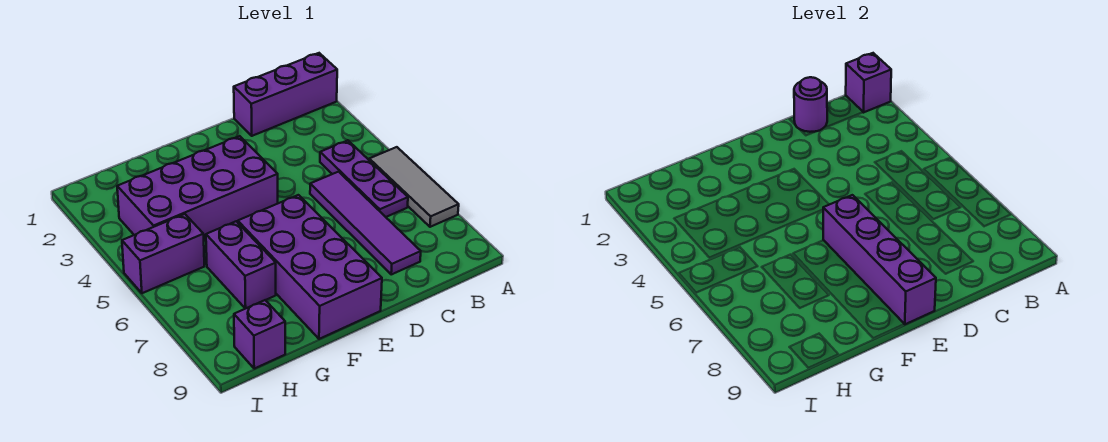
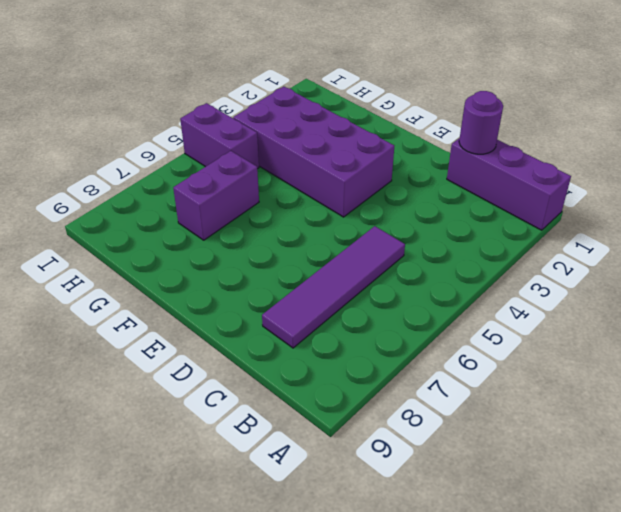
none -> grey tile A5:A7 level 1
none -> purple plate B4:B6 level 1
none -> purple brick E6:F9 level 1

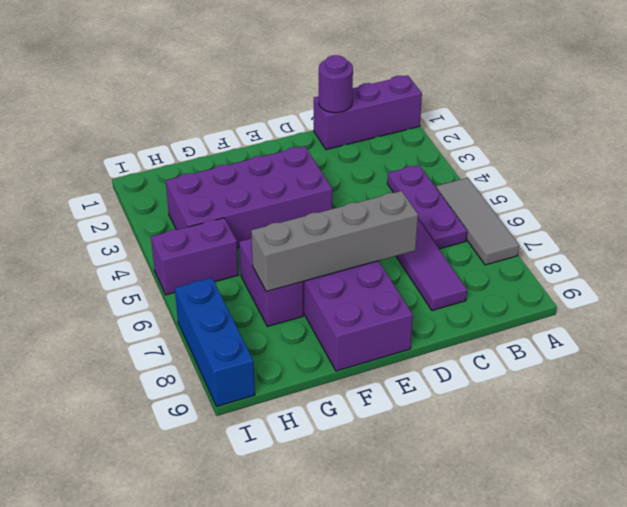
grey brick D7:G7 level 2 -> purple brick E6:E9 level 2
blue brick I7:I9 level 1 -> none
none -> purple brick H9 level 1
none -> purple brick A1 level 2

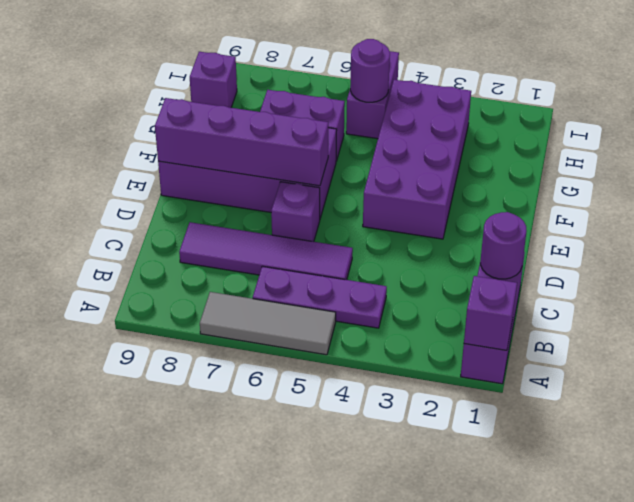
purple brick D6 level 1 -> none
purple round brick H5 level 2 -> none

